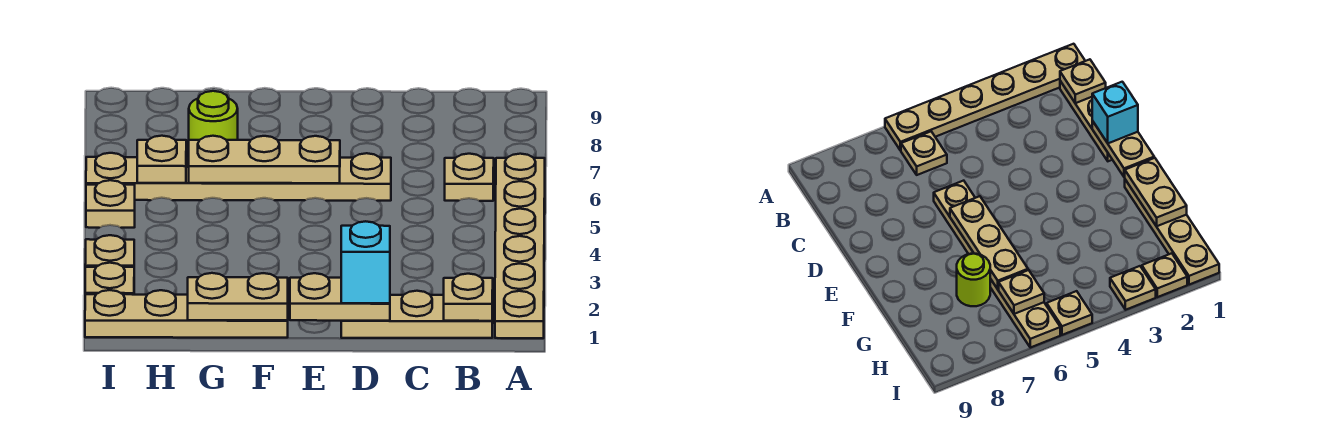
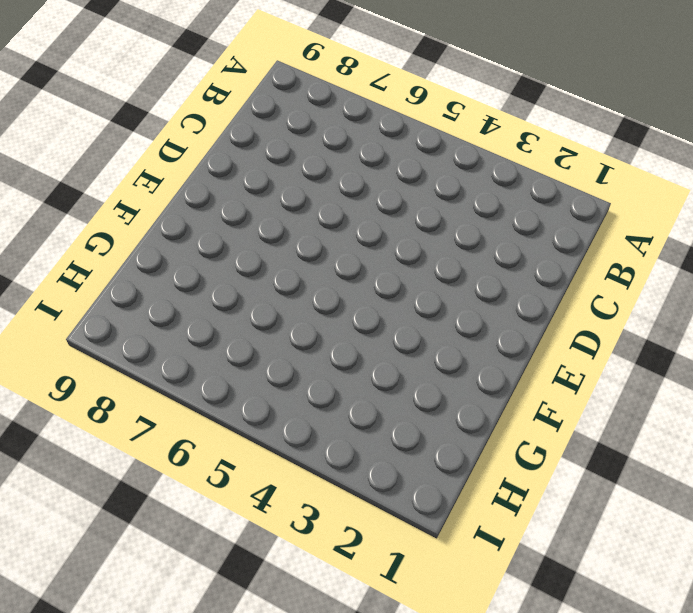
none -> tan plate A1:A6 level 1
none -> tan plate B1:D1 level 1
none -> tan plate B6 level 1

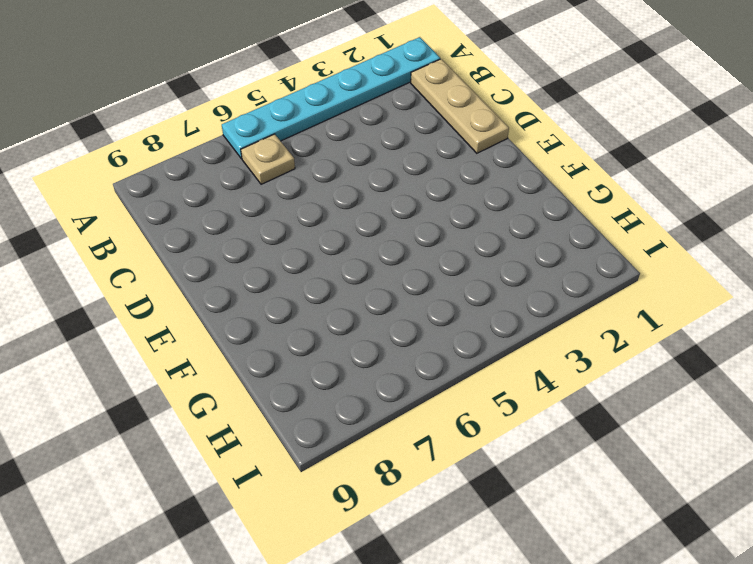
cyan plate A1:A6 level 1 -> tan plate A1:A6 level 1
none -> tan plate D6:I6 level 1
none -> tan plate F1:I1 level 1
none -> lime round brick G7 level 1

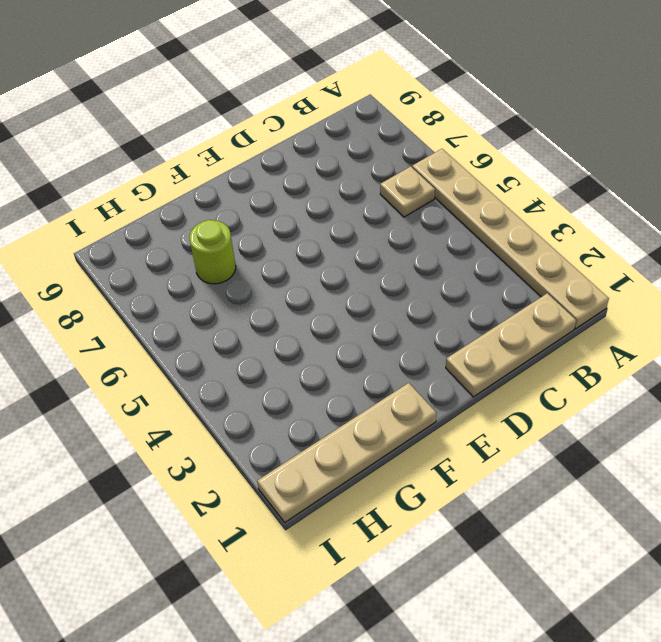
none -> tan plate D6:I6 level 1
none -> tan plate I2 level 1
none -> tan plate I3 level 1

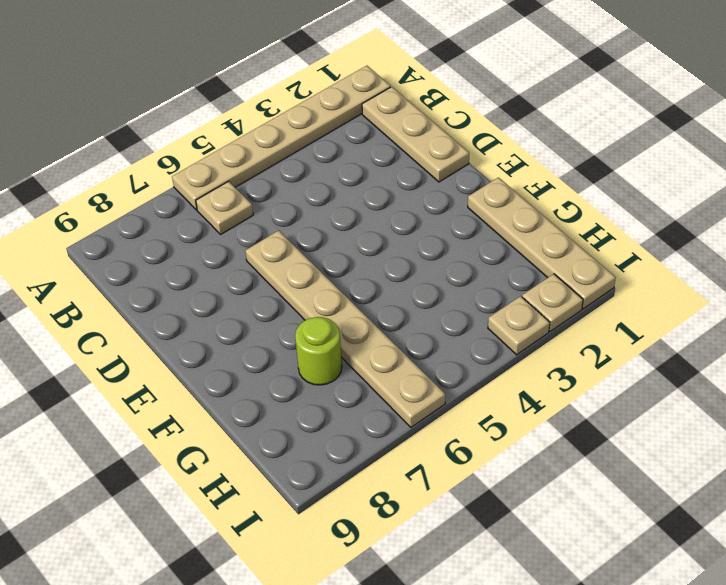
none -> tan plate I5 level 1
none -> tan plate B1 level 2
none -> tan plate D1:E1 level 2

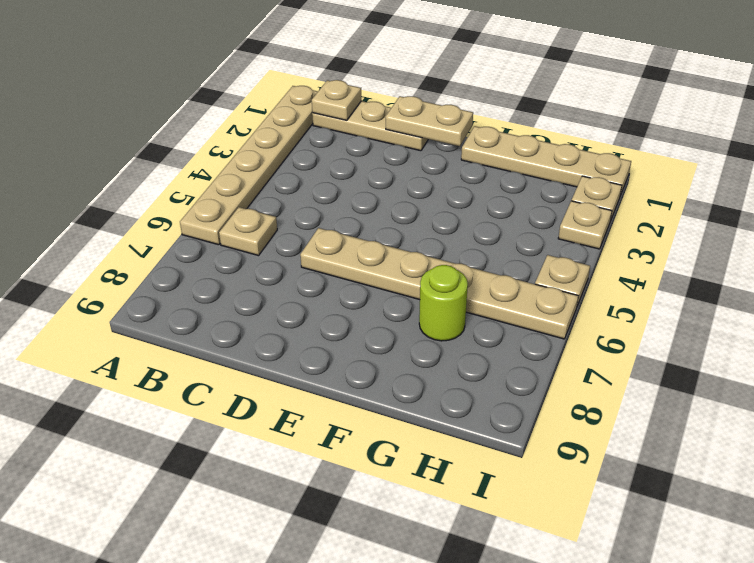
none -> tan plate E6:G6 level 2
none -> tan plate F1:G1 level 2
none -> tan plate H6 level 2

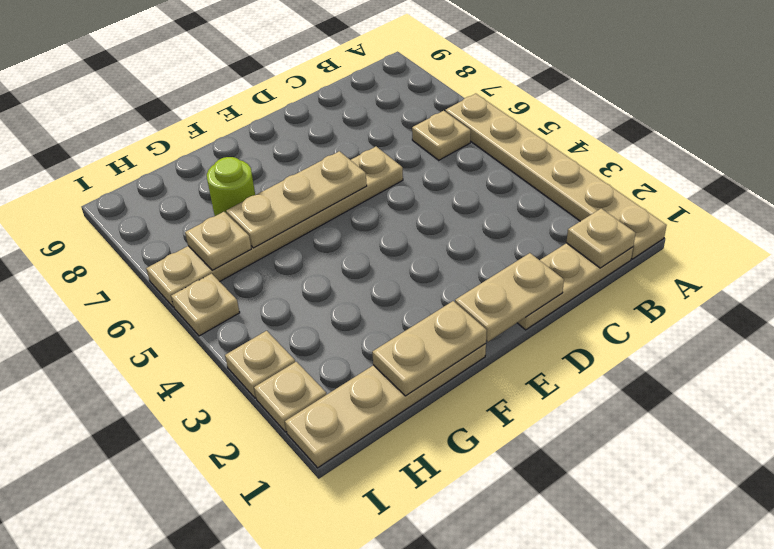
none -> cyan brick D1 level 3

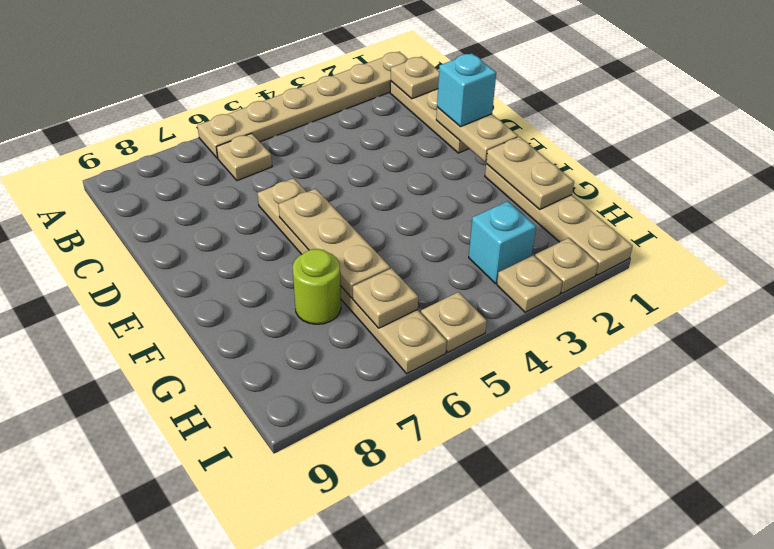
cyan brick H3 level 1 -> none

